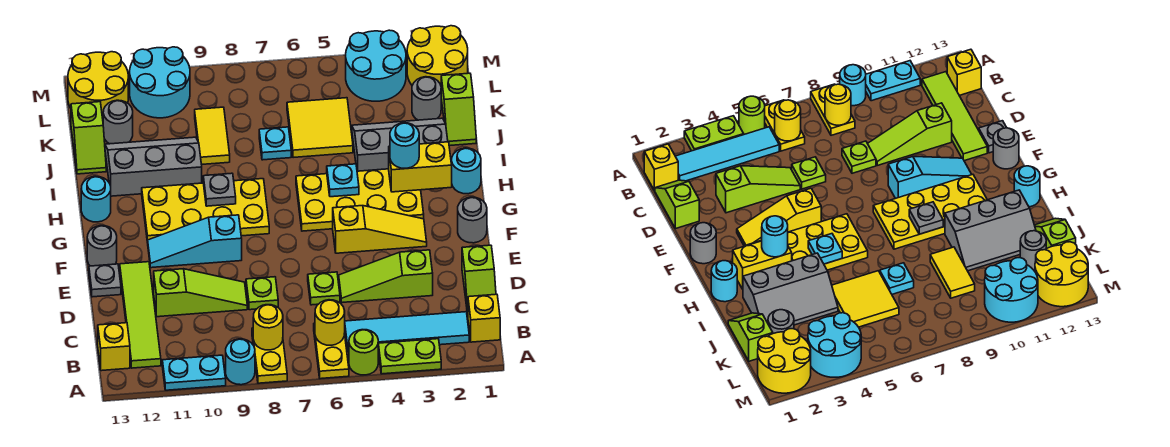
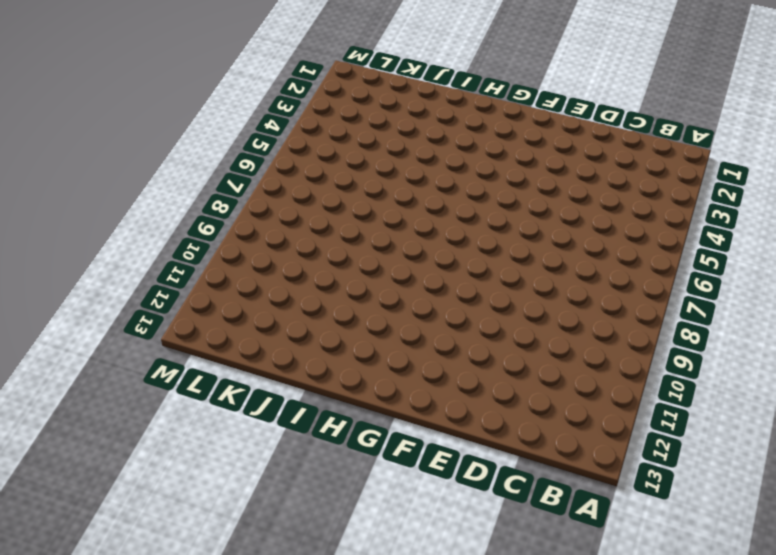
none -> lime plate A3:A4 level 1
none -> lime round brick A5 level 1
none -> yellow plate A6:B6 level 1
none -> yellow plate A8:B8 level 1

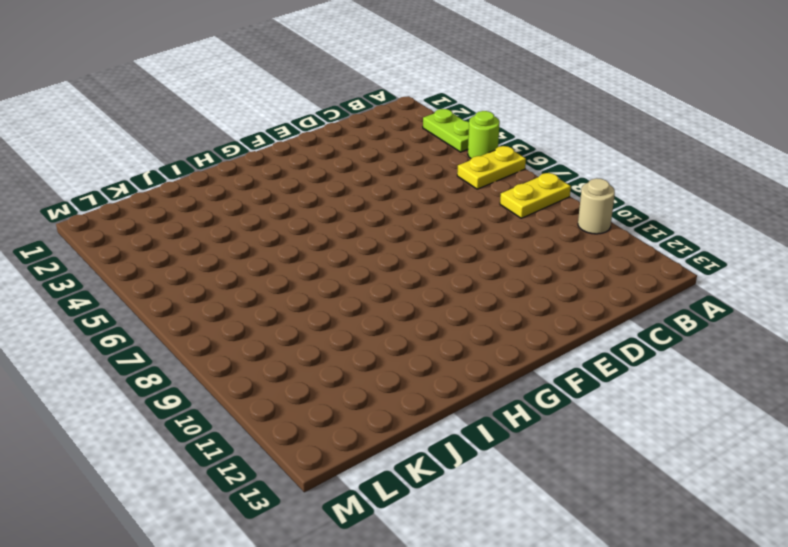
tan round brick A10 level 1 -> cyan plate A10:A11 level 1
none -> cyan round brick A9 level 1
none -> yellow brick B1 level 1
none -> cyan tile B2:B5 level 1
none -> lime tile B12:E12 level 1

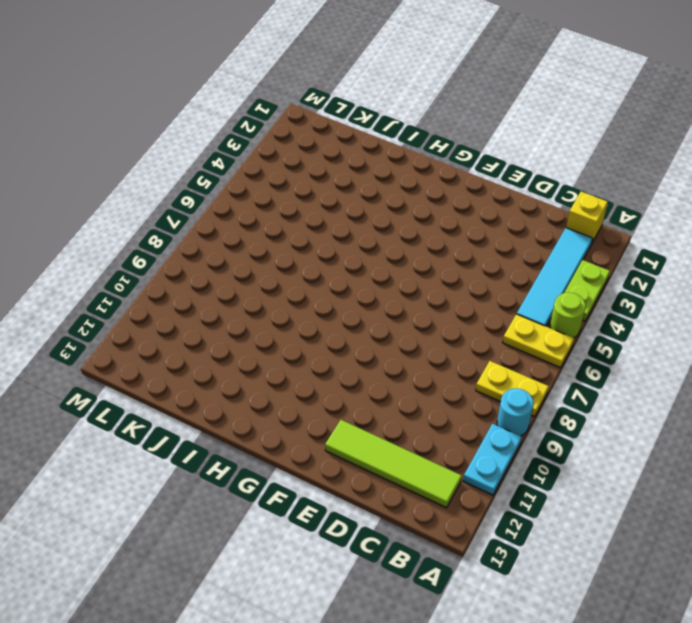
none -> yellow brick B13 level 1
none -> lime slope C1:D1 level 1 top D
none -> lime slope D3:D5 level 1 top 3
none -> lime plate D6 level 1

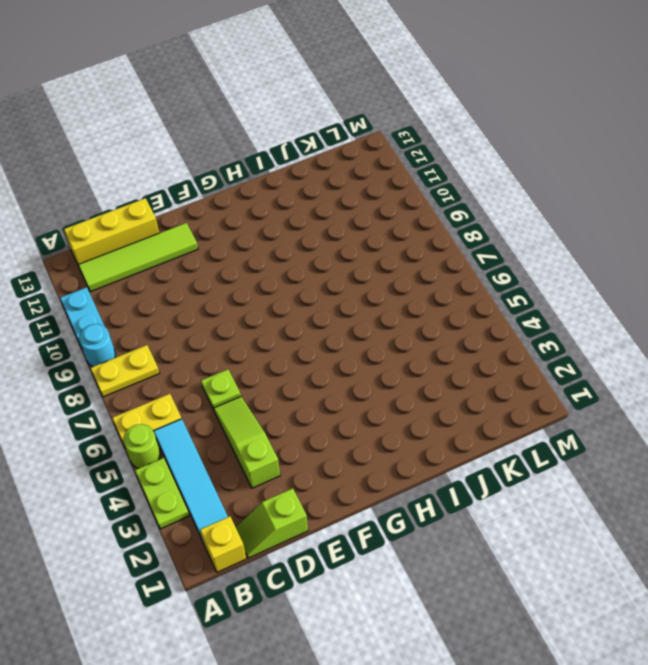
yellow brick B13:D13 level 1 -> yellow brick B13 level 1
none -> lime plate D8 level 1
none -> lime slope D9:D11 level 1 top 11
none -> grey plate E13 level 1
none -> grey round brick F1 level 1

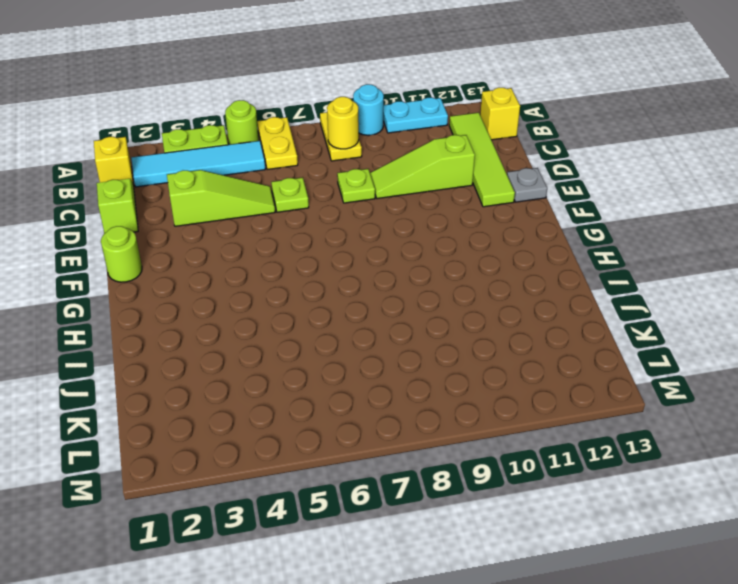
lime round brick F1 level 1 -> grey round brick F1 level 1
none -> yellow slope F3:F5 level 1 top 5
none -> cyan slope F9:F11 level 1 top 9
none -> grey round brick F13 level 1
none -> yellow plate G3:H6 level 1

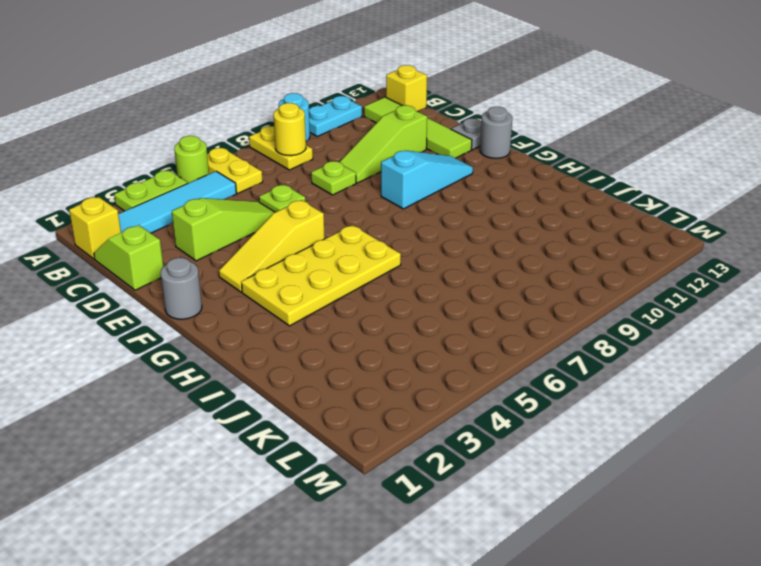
none -> yellow plate G8:H11 level 1
none -> cyan round brick H1 level 1
none -> cyan round brick H13 level 1
none -> grey slope I2:J4 level 1 top I

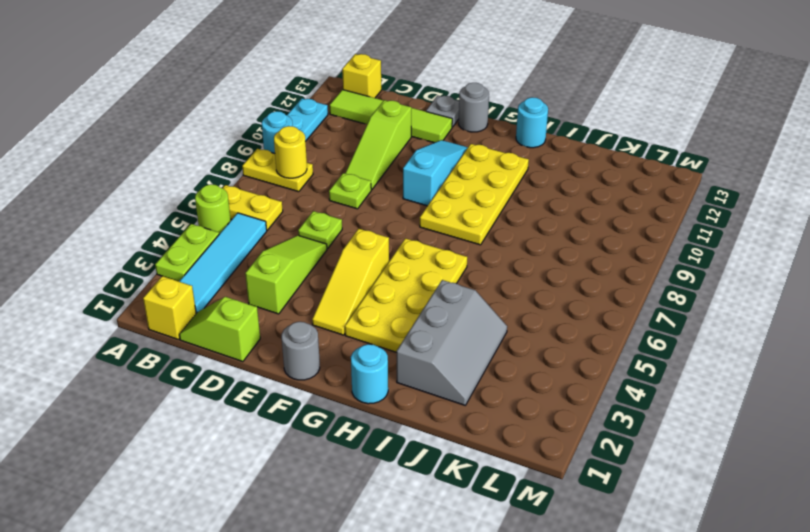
none -> grey slope I10:J12 level 1 top I
none -> lime slope J1:K1 level 1 top K
none -> yellow tile J5:K6 level 1
none -> cyan plate J7 level 1

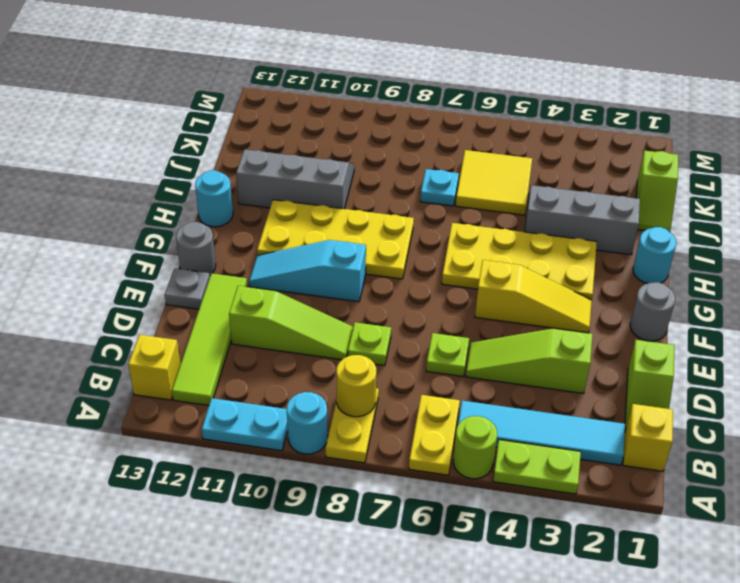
none -> yellow tile J9:K9 level 1
none -> lime slope J13:K13 level 1 top K
none -> grey round brick K2 level 1
none -> grey round brick K12 level 1

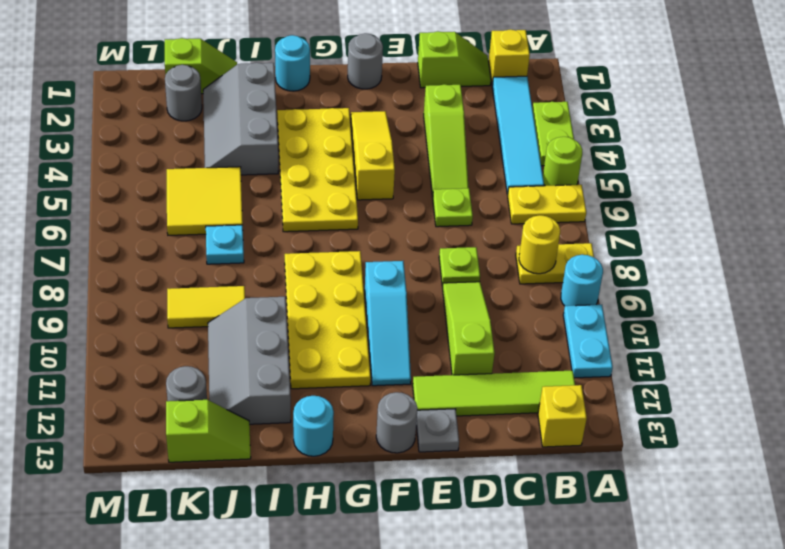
none -> yellow round brick L1:M2 level 1
none -> cyan round brick L3:M4 level 1
none -> cyan round brick L10:M11 level 1
none -> yellow round brick L12:M13 level 1

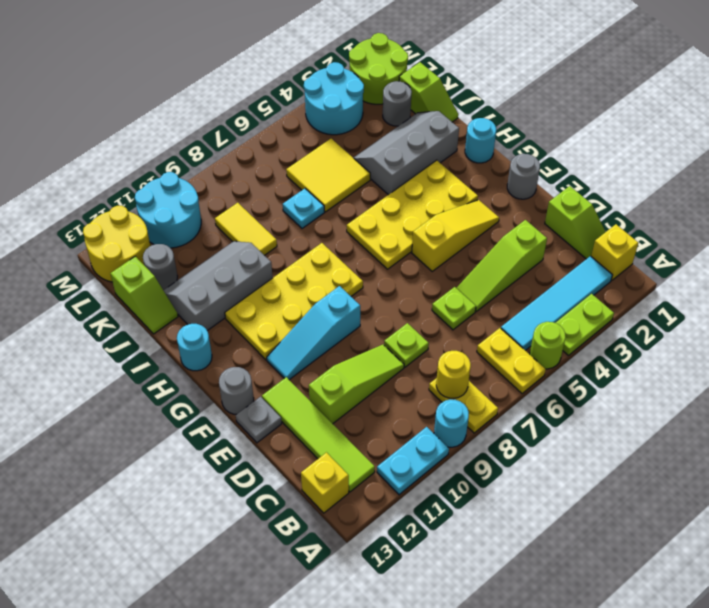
lime round brick L1:M2 level 1 -> yellow round brick L1:M2 level 1
none -> yellow round brick B6 level 2
none -> yellow brick H2:H3 level 2
none -> cyan plate H5 level 2
none -> grey plate H9 level 2

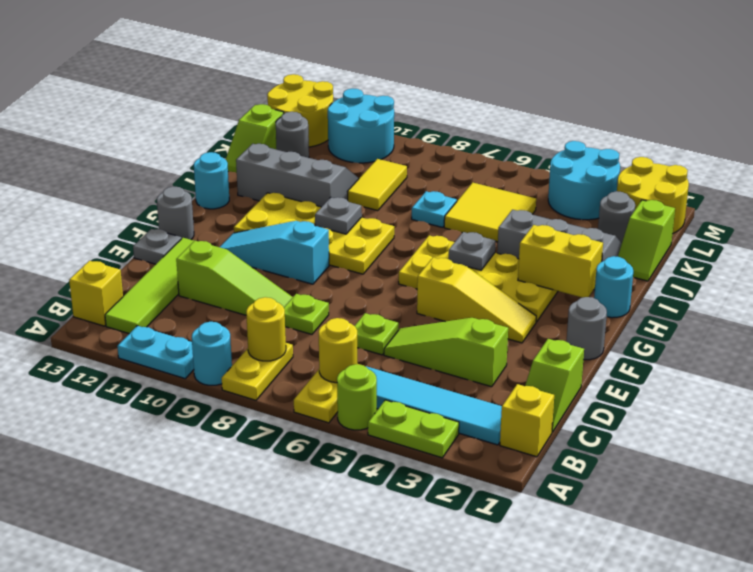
grey plate H5 level 2 -> cyan plate H5 level 2
none -> cyan round brick H3 level 3

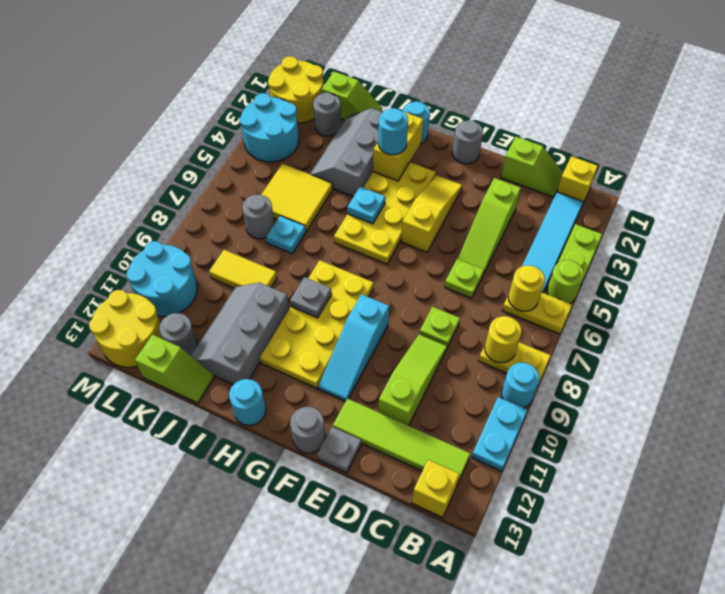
grey round brick K7 level 1 -> none

